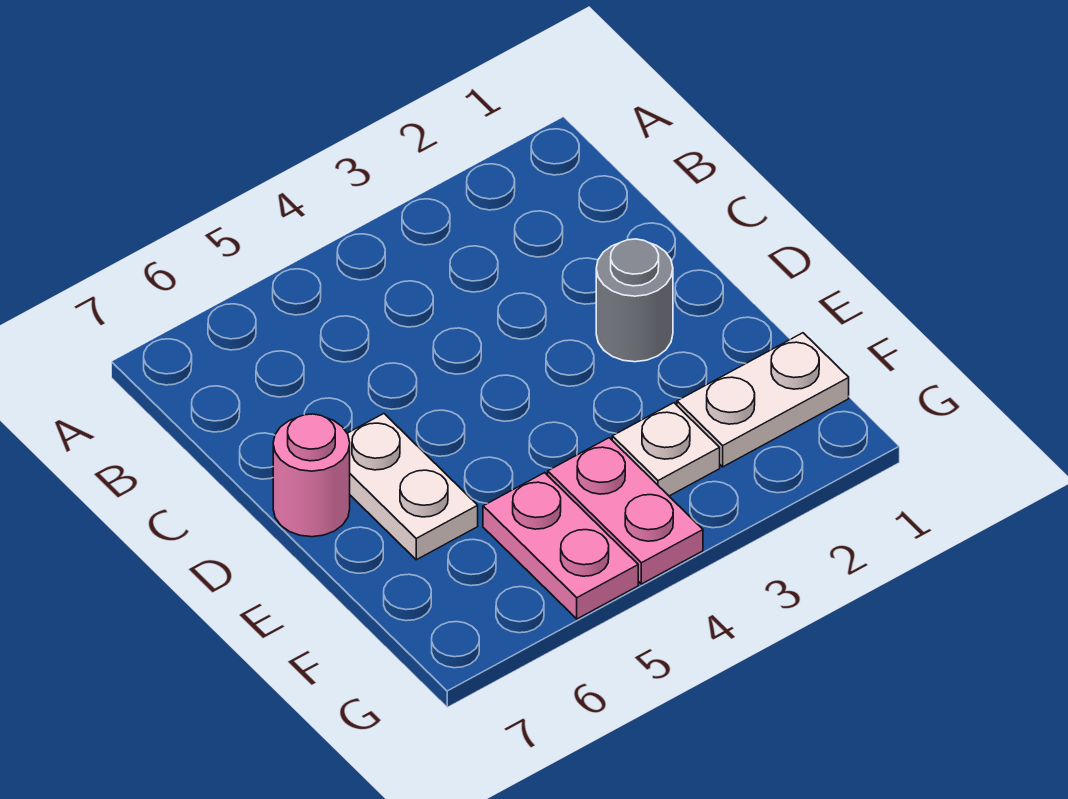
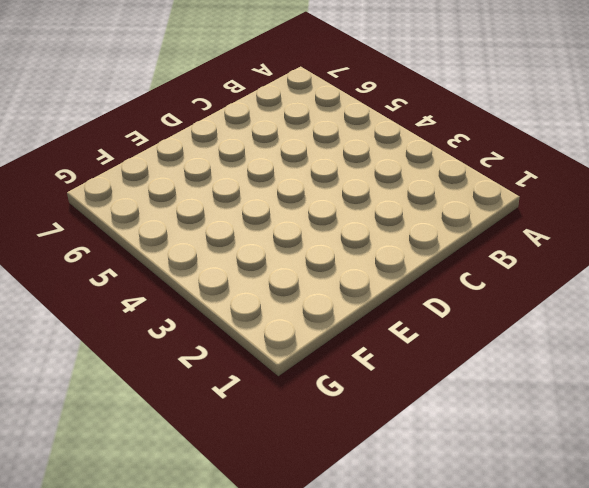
none -> grey round brick D2 level 1
none -> white plate D6:E6 level 1

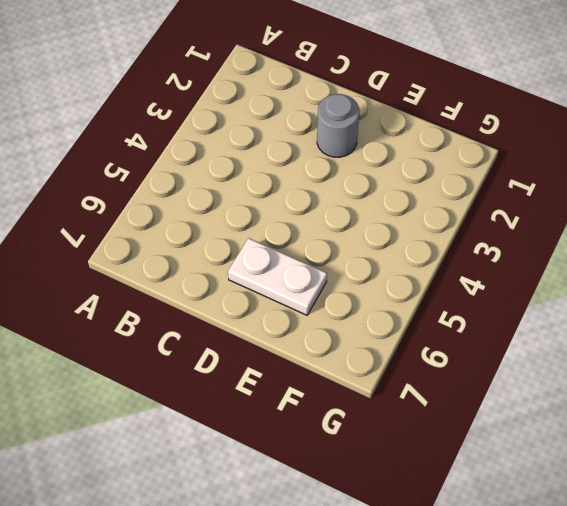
none -> pink round brick D7 level 1
none -> white plate F1:F2 level 1

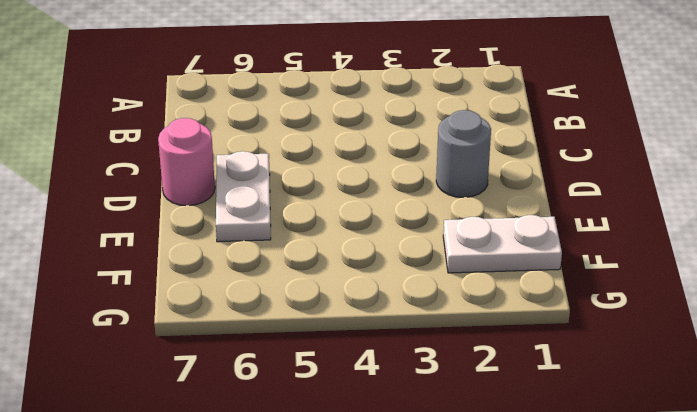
none -> white plate F3 level 1
none -> pink plate F4:G4 level 1

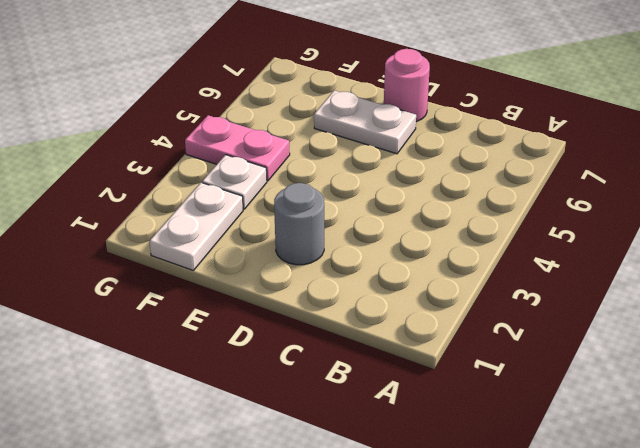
none -> pink plate F5:G5 level 1

